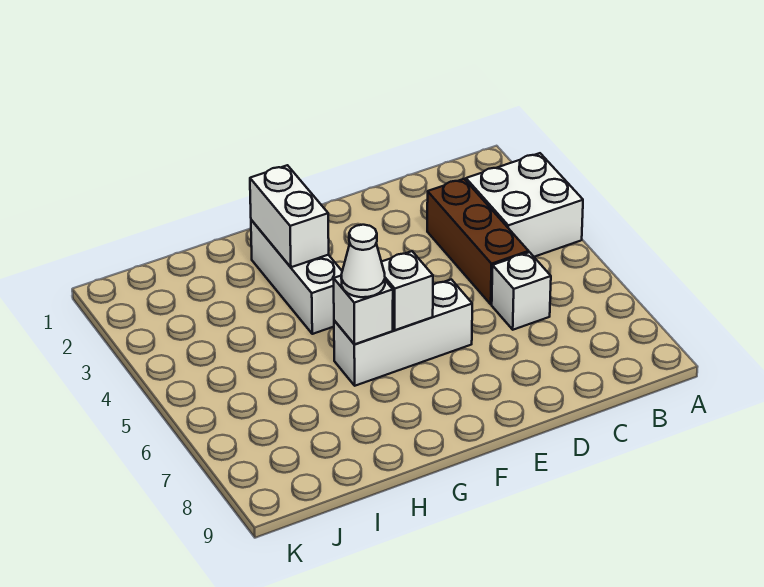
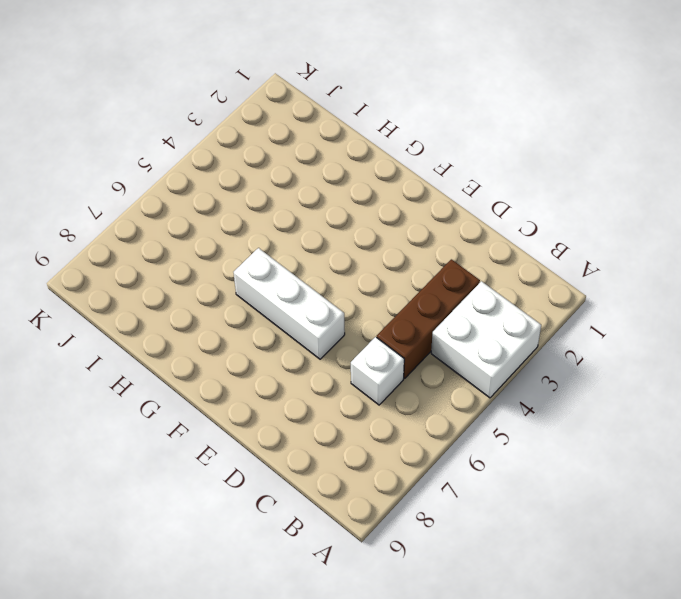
none -> white brick G2:G4 level 1
none -> white brick F6 level 2

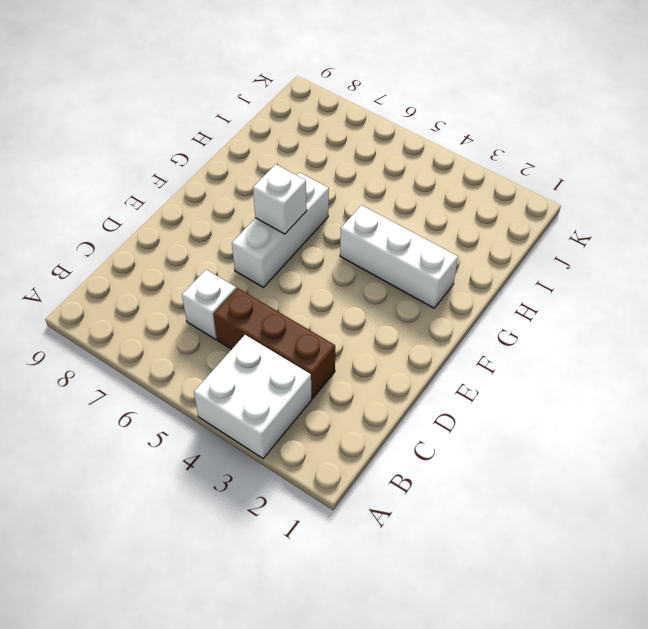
none -> white brick G2:G3 level 2
none -> white brick G6 level 2

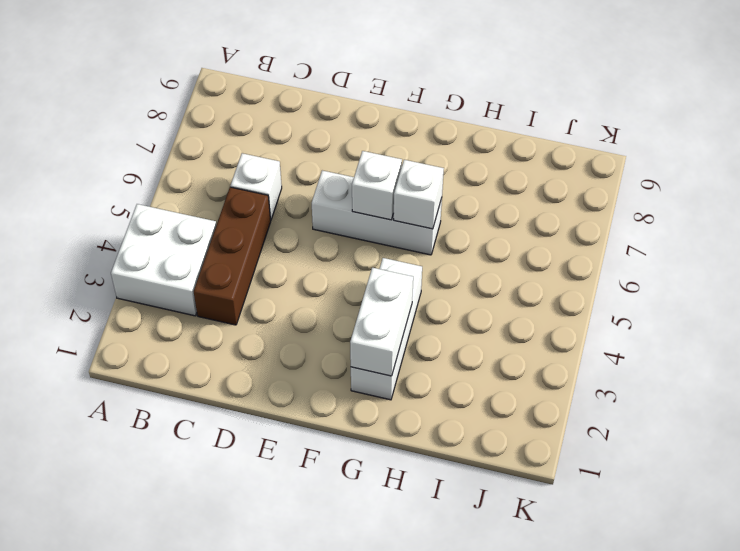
none -> white cone G6 level 3

